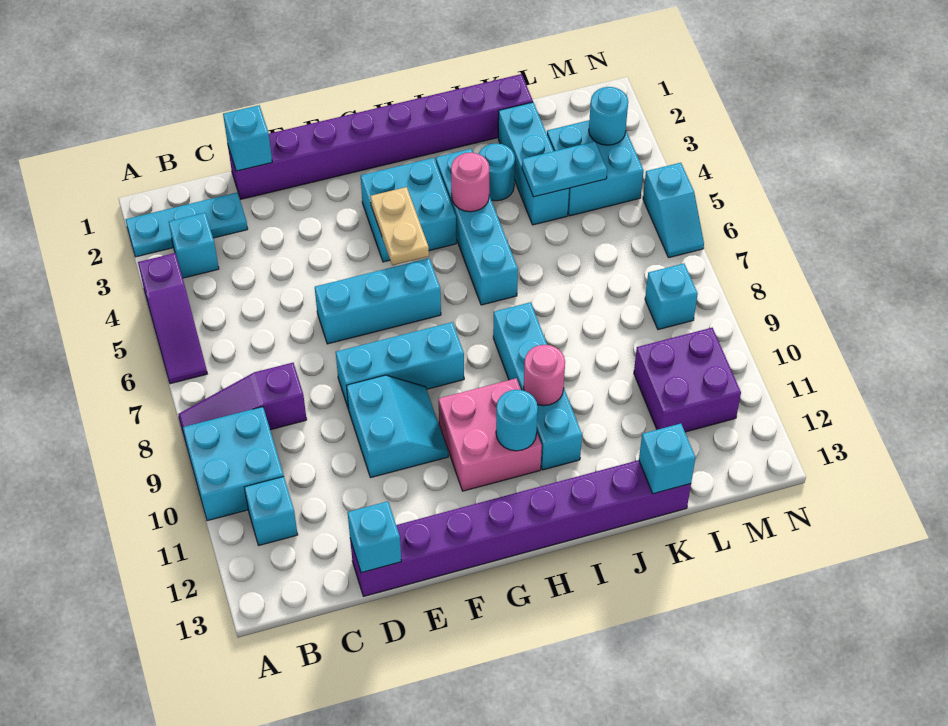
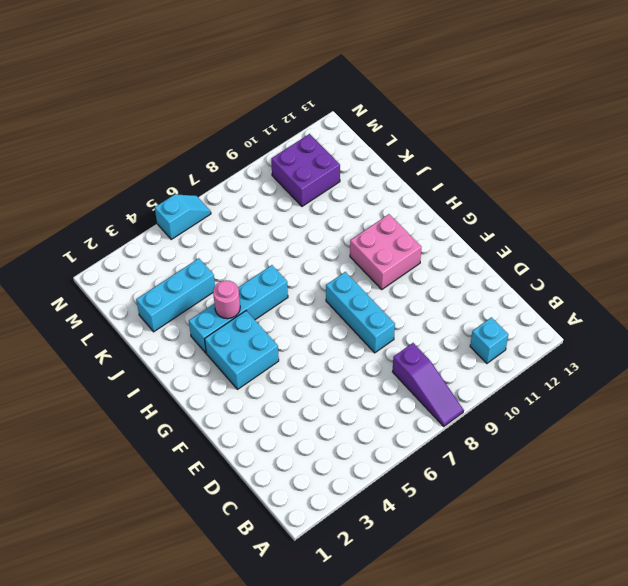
none -> cyan plate A2:C2 level 1
none -> purple slope A4:A6 level 1 top 4
none -> cyan brick A9:B10 level 1
none -> cyan brick B3 level 1

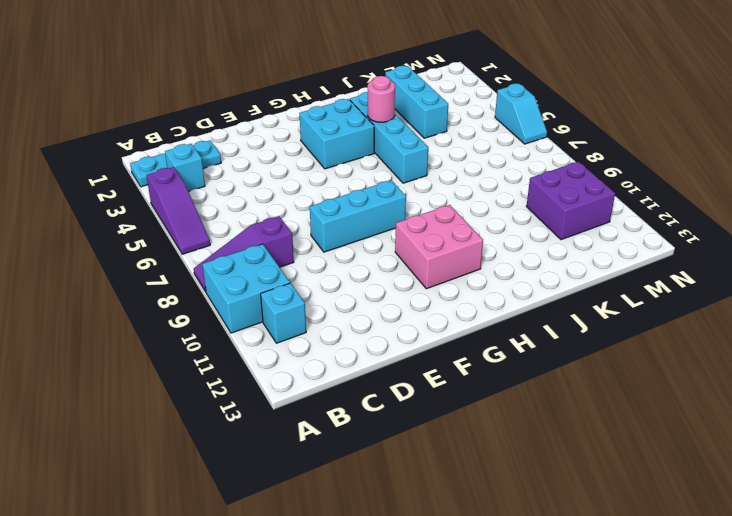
none -> purple brick D1:K1 level 1
none -> purple brick D13:K13 level 1
none -> cyan brick E6:G6 level 1
none -> cyan slope E9:F10 level 1 top E

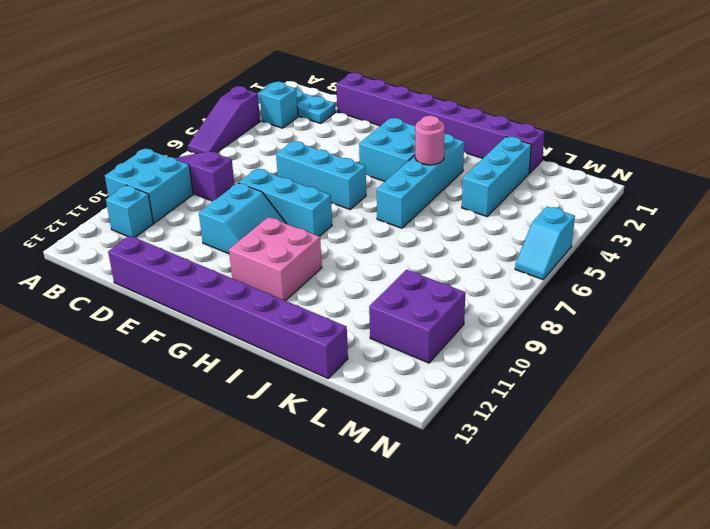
none -> cyan brick I8:I11 level 1
none -> cyan round brick J3 level 1
none -> cyan brick L3:M4 level 1
none -> cyan brick M8 level 1

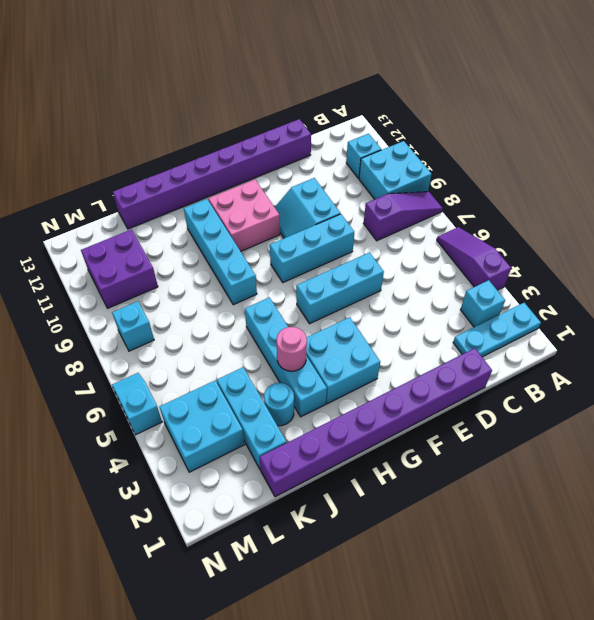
none -> cyan brick D1 level 2
none -> cyan brick D13 level 2
none -> tan plate G4:G5 level 2
none -> cyan round brick H11 level 2

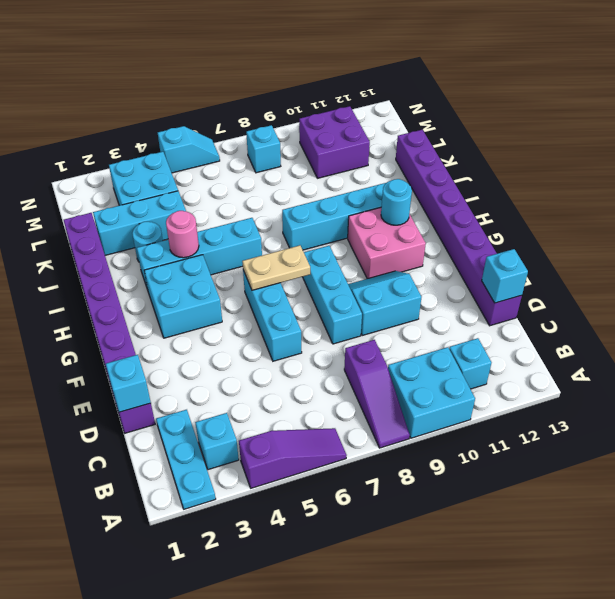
tan plate G6:G7 level 2 -> tan plate G4:G5 level 2
none -> pink round brick I10 level 2
none -> cyan plate K4:L4 level 2
none -> cyan brick K13 level 2
none -> cyan round brick M3 level 2

